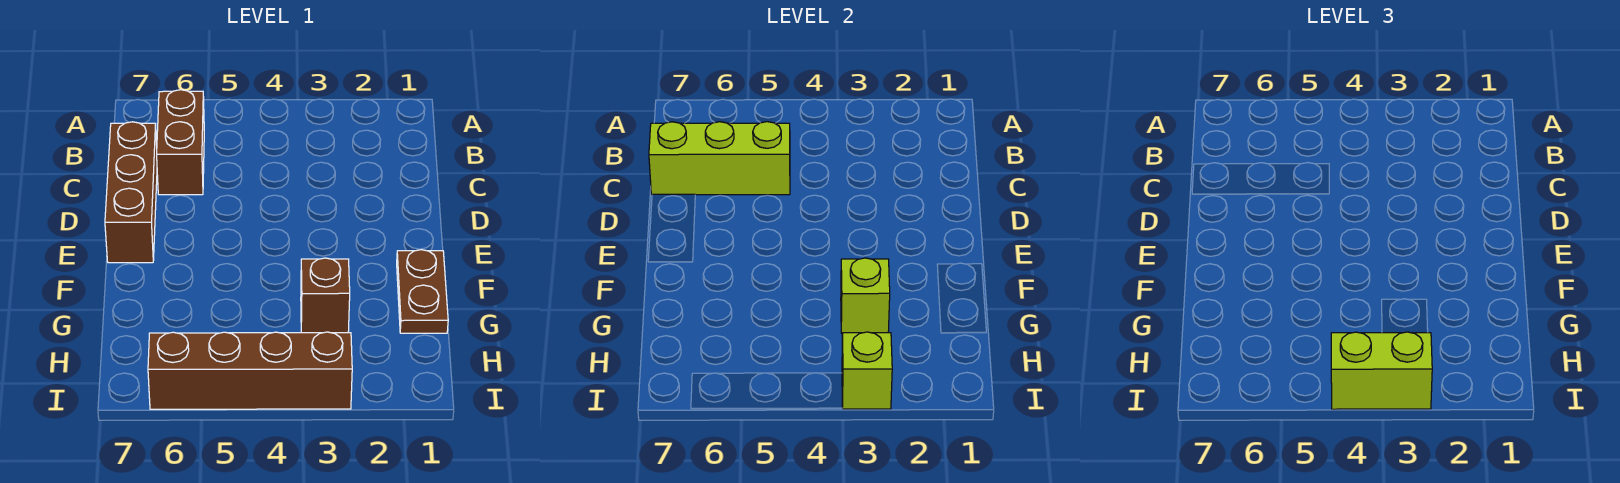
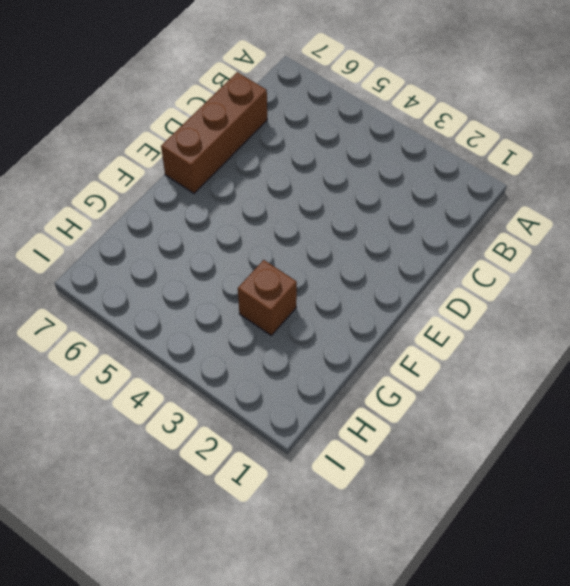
none -> brown brick B6:C6 level 1
none -> brown plate F1:G1 level 1

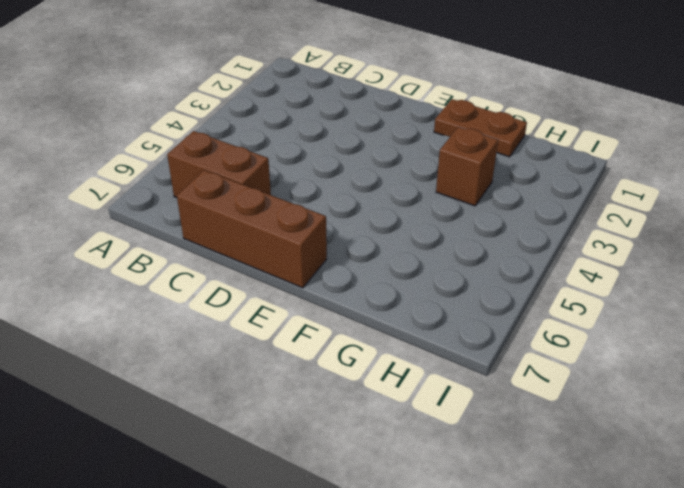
none -> brown brick I3:I6 level 1
none -> lime brick C5:C7 level 2

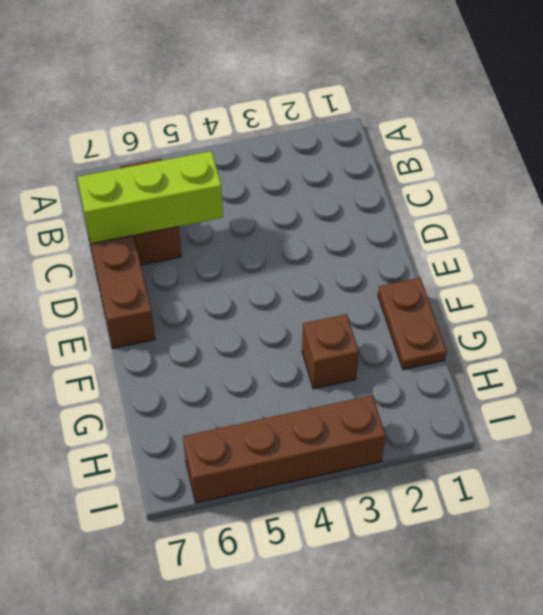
none -> lime brick G3 level 2
none -> lime brick I3 level 2

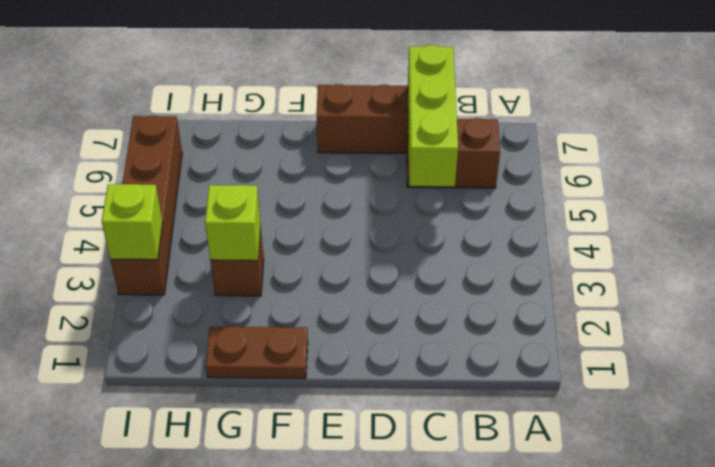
none -> lime brick I3:I4 level 3

